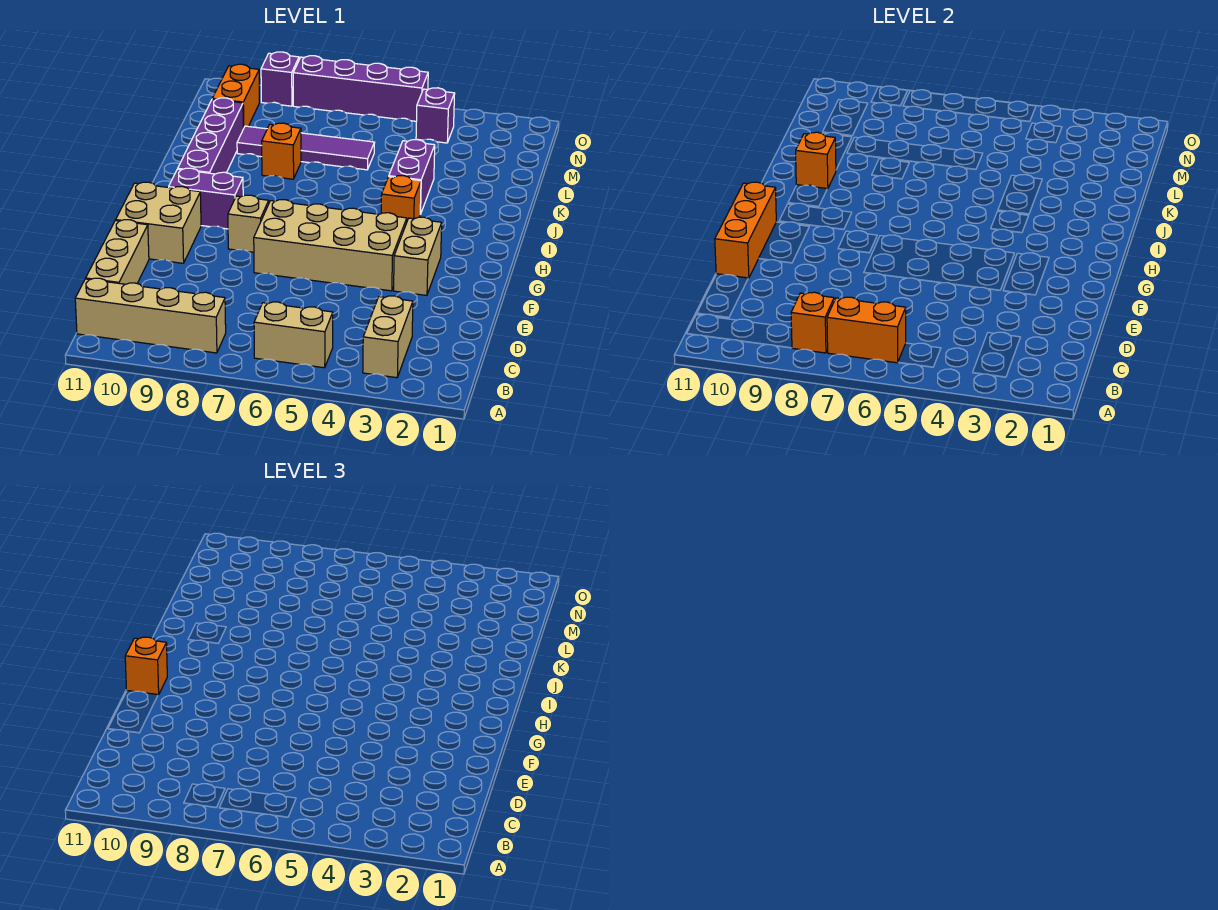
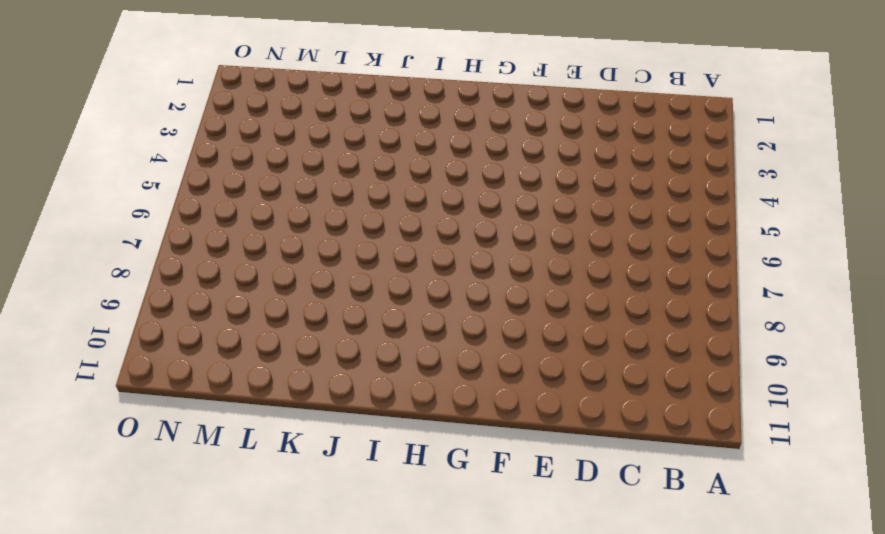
none -> tan brick B3:C3 level 1
none -> tan brick B5:B6 level 1
none -> tan brick B8:B11 level 1

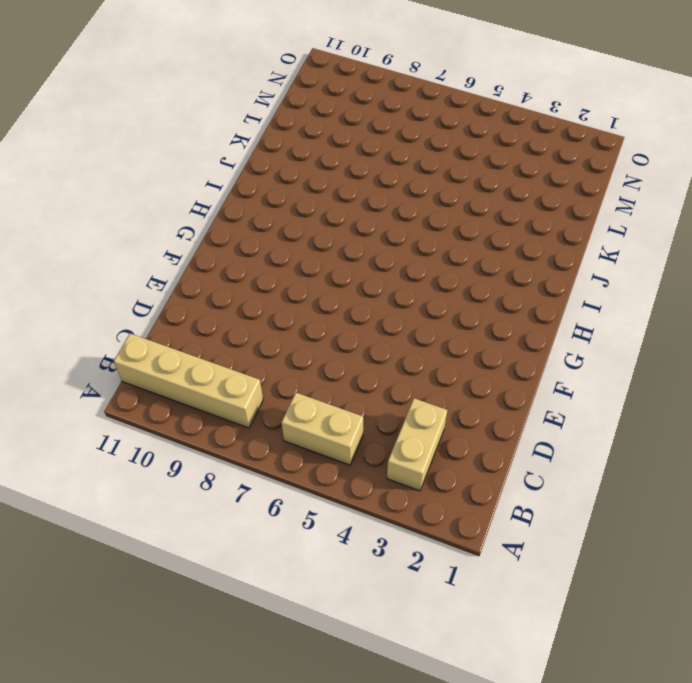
none -> tan brick C11:E11 level 1
none -> tan brick F3:G3 level 1
none -> tan brick F4:G7 level 1

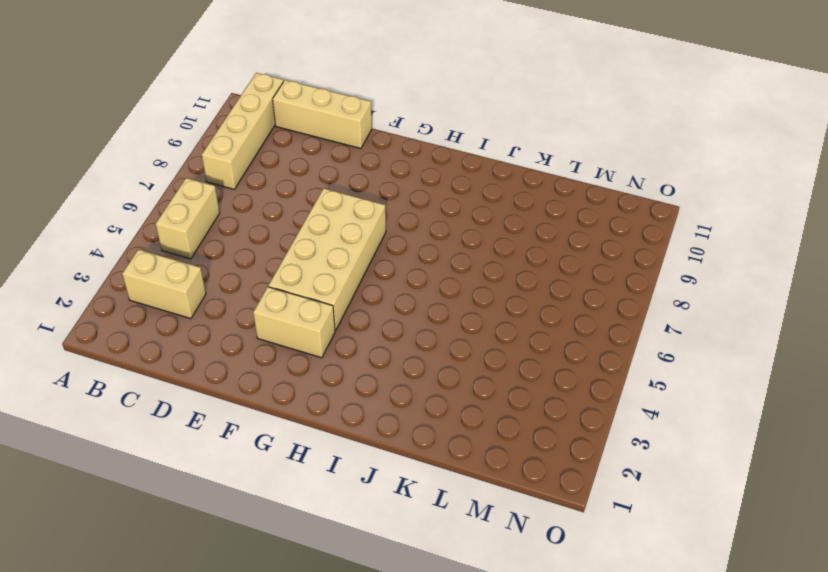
none -> tan brick F10:G11 level 1
none -> tan brick G8 level 1
none -> purple brick H9:H10 level 1

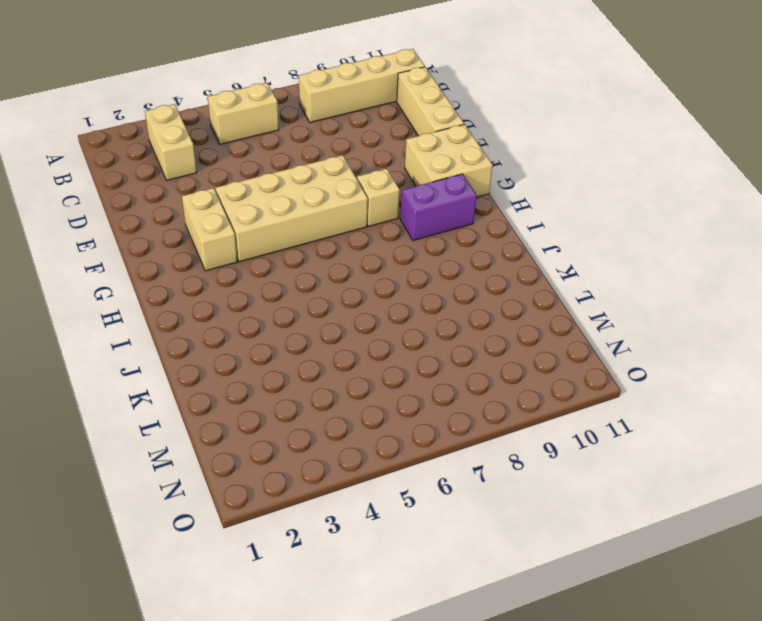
none -> orange brick I4 level 1
none -> purple brick I10:L10 level 1
none -> purple brick J4:K4 level 1

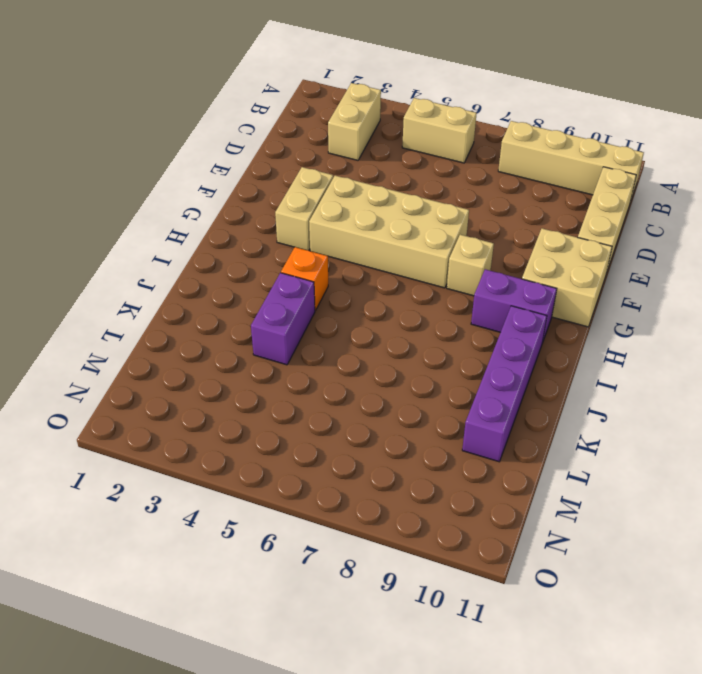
none -> orange brick K8 level 1
none -> purple tile L6:L9 level 1
none -> orange brick M10:N10 level 1

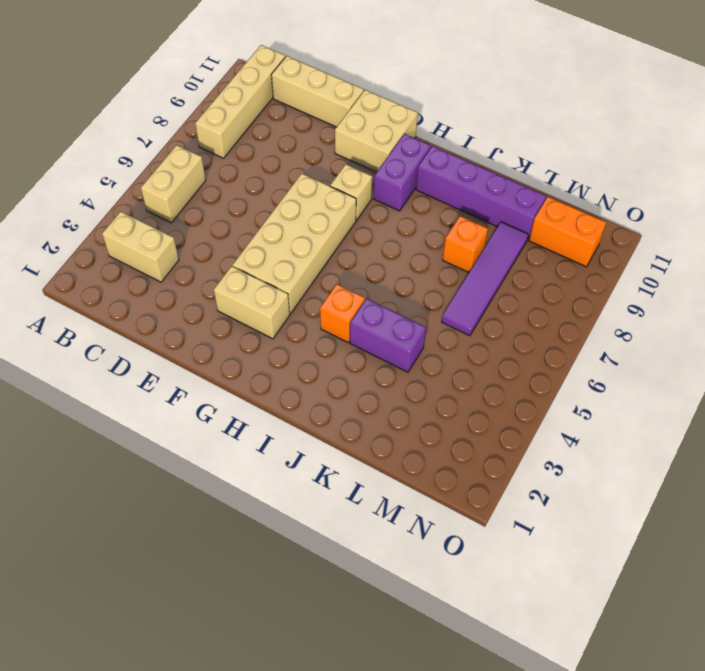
none -> purple brick N4 level 1
none -> purple brick O5:O8 level 1
none -> purple brick O9 level 1

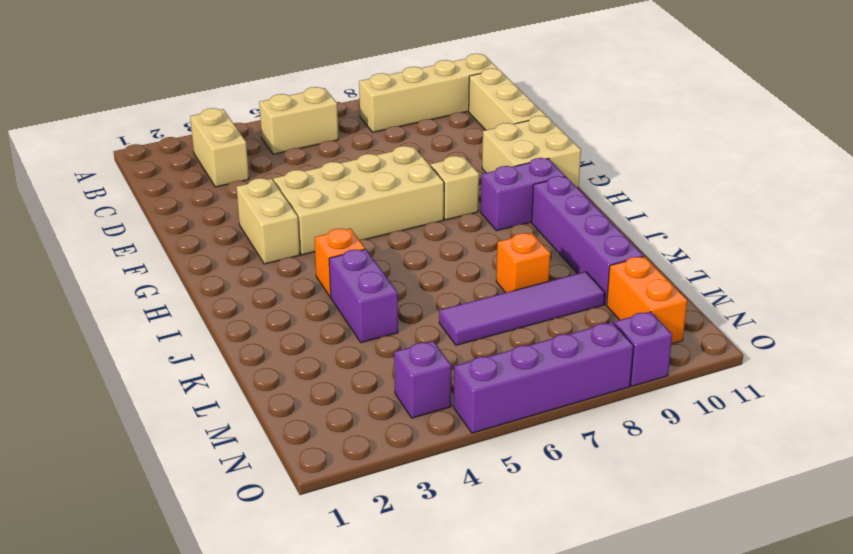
none -> orange brick B6:B7 level 2
none -> orange brick B8 level 2
none -> orange brick E11:G11 level 2

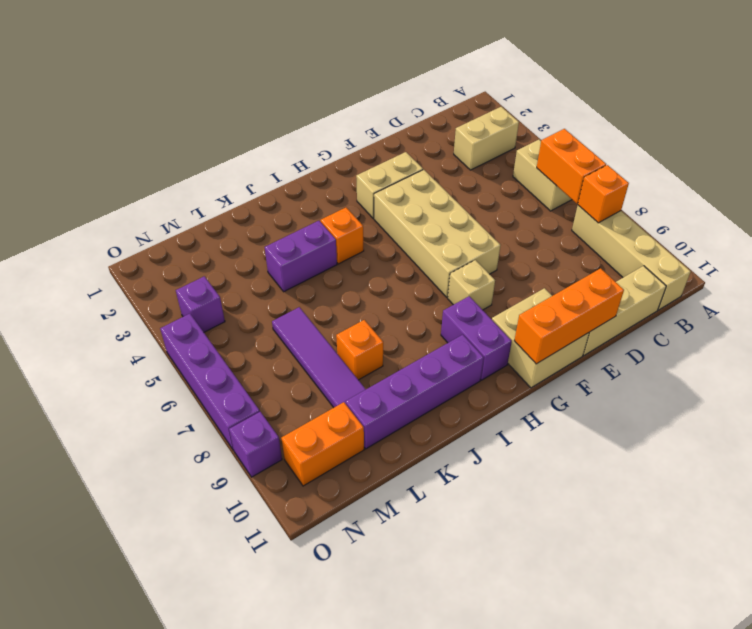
none -> orange brick J10 level 2
none -> orange brick G11 level 3

